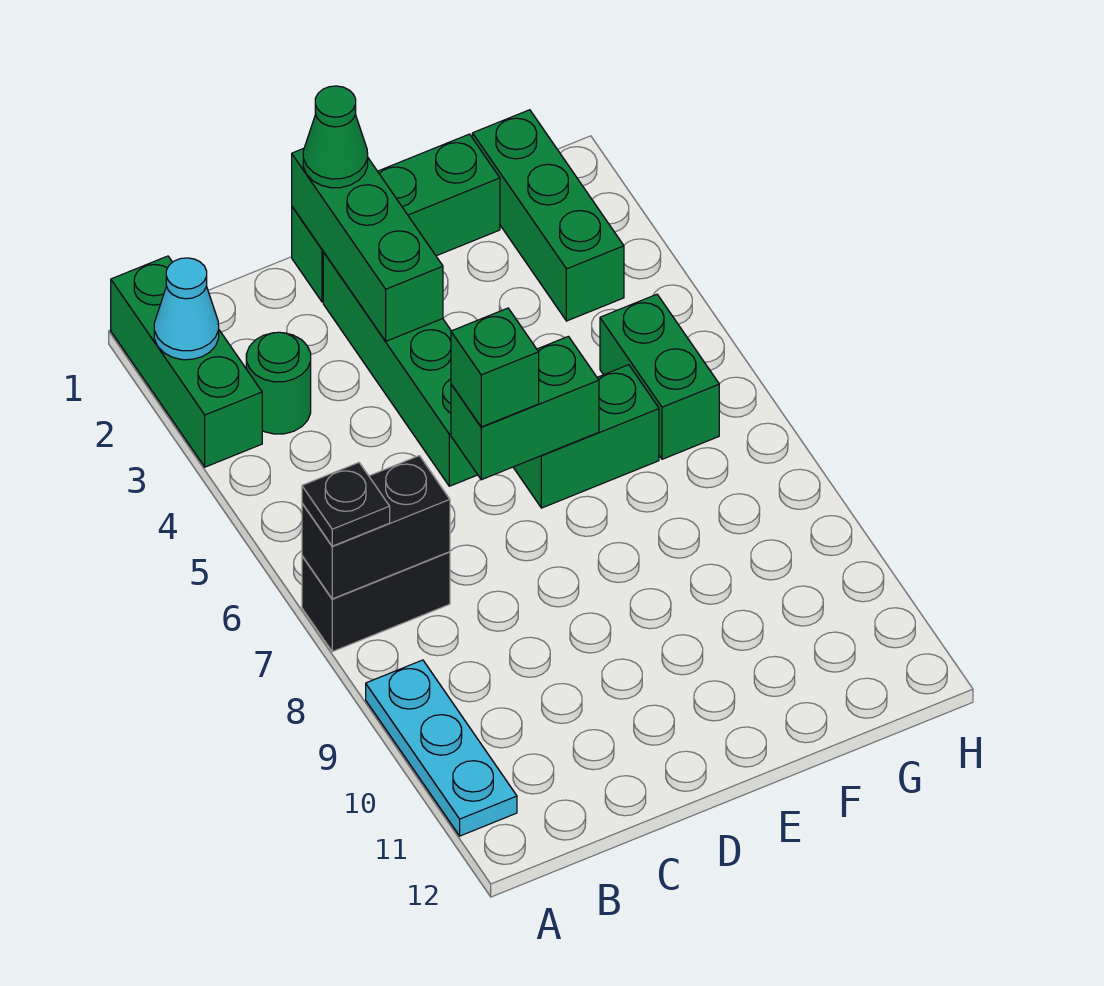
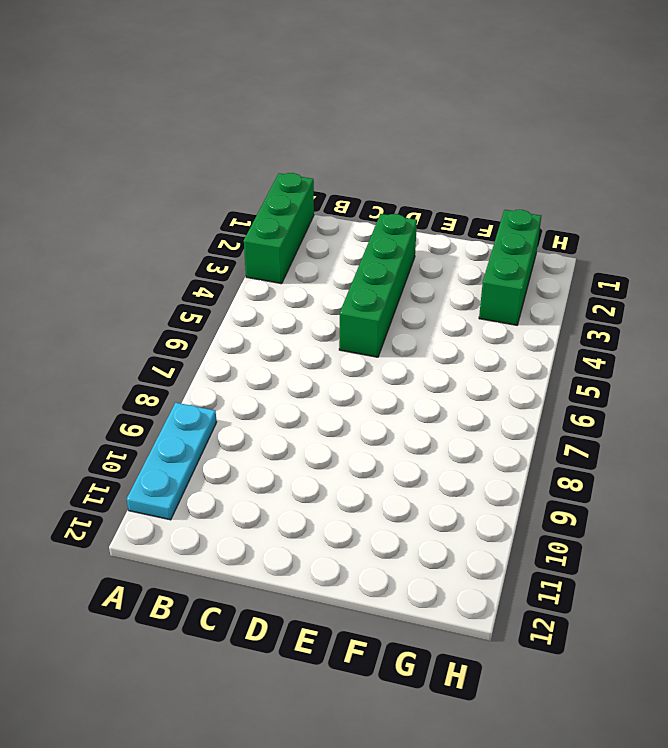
none -> black brick A7:B7 level 1
none -> green round brick B3 level 1
none -> green brick D1:F1 level 1

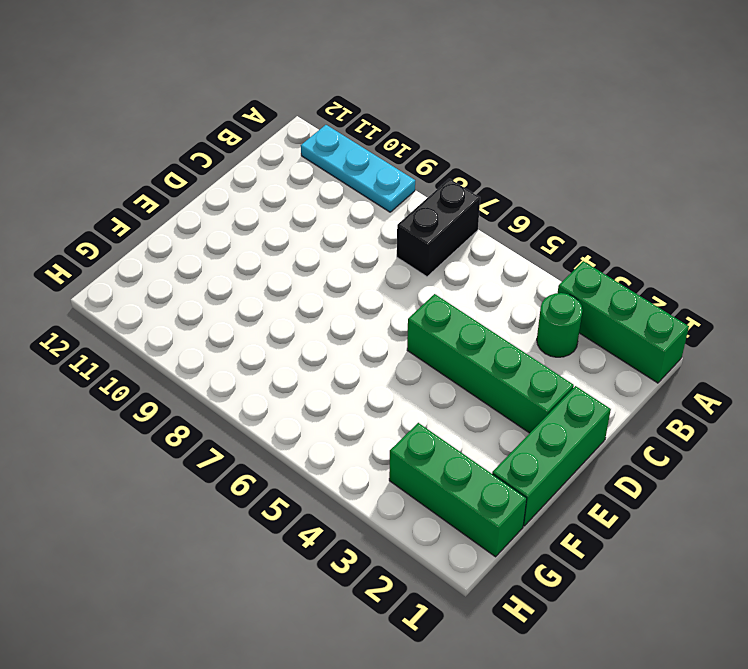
none -> green brick E6:F6 level 1
none -> green brick G5:G6 level 1
none -> cyan cone A2 level 2

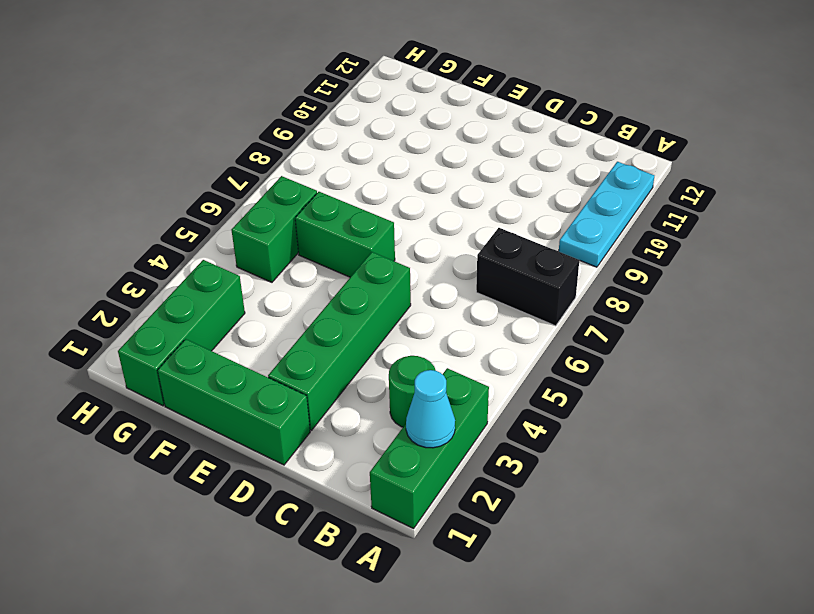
none -> black brick A7:B7 level 2
none -> green brick D1:D3 level 2
none -> green brick D6:E6 level 2

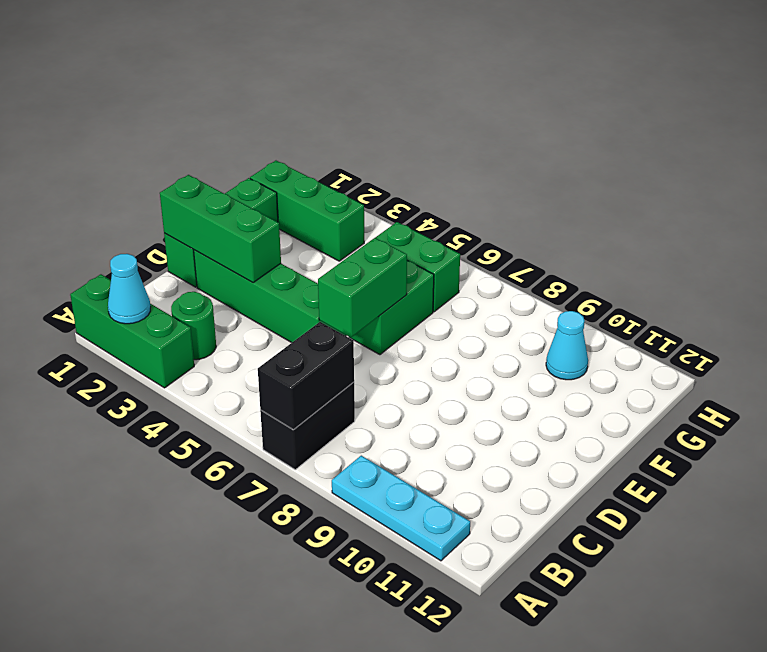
cyan cone G10 level 1 -> none
none -> black plate A7 level 3
none -> green cone D1 level 3
none -> green brick D6 level 3

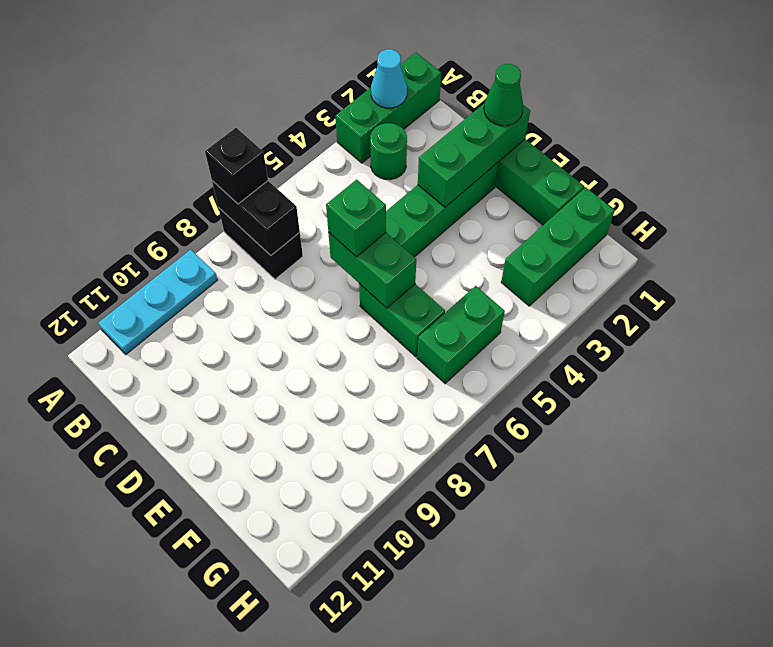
black brick A7 level 3 -> black plate A7 level 3

